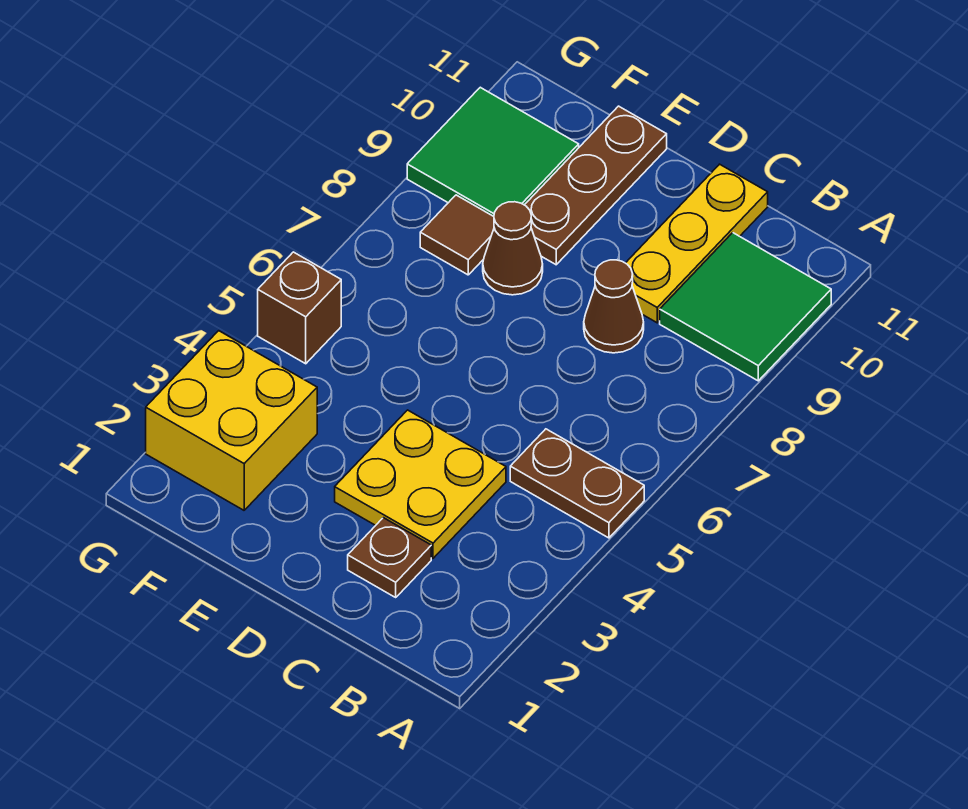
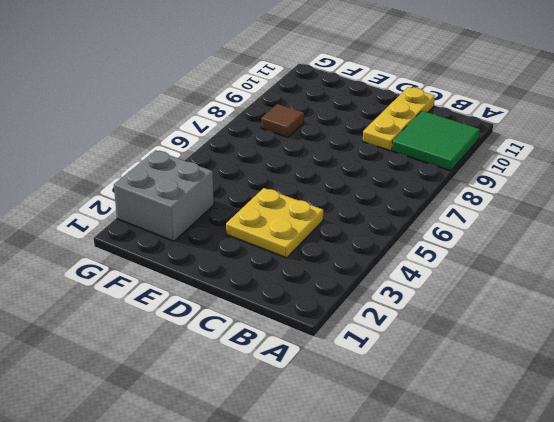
grey brick F2:G3 level 1 -> yellow brick F2:G3 level 1
none -> brown plate A5:B5 level 1
none -> brown plate C2 level 1
none -> brown cone C8 level 1

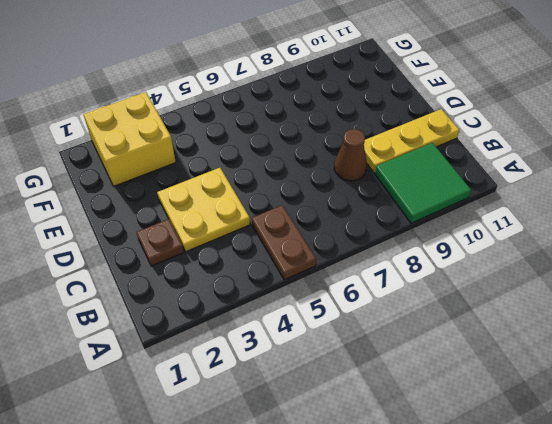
none -> brown cone E8 level 1
none -> brown plate E9:E11 level 1
none -> brown tile F8 level 1

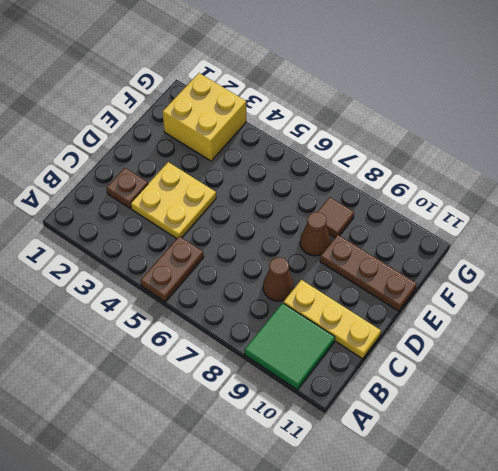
none -> green tile F9:G10 level 1
none -> brown brick G5 level 1

